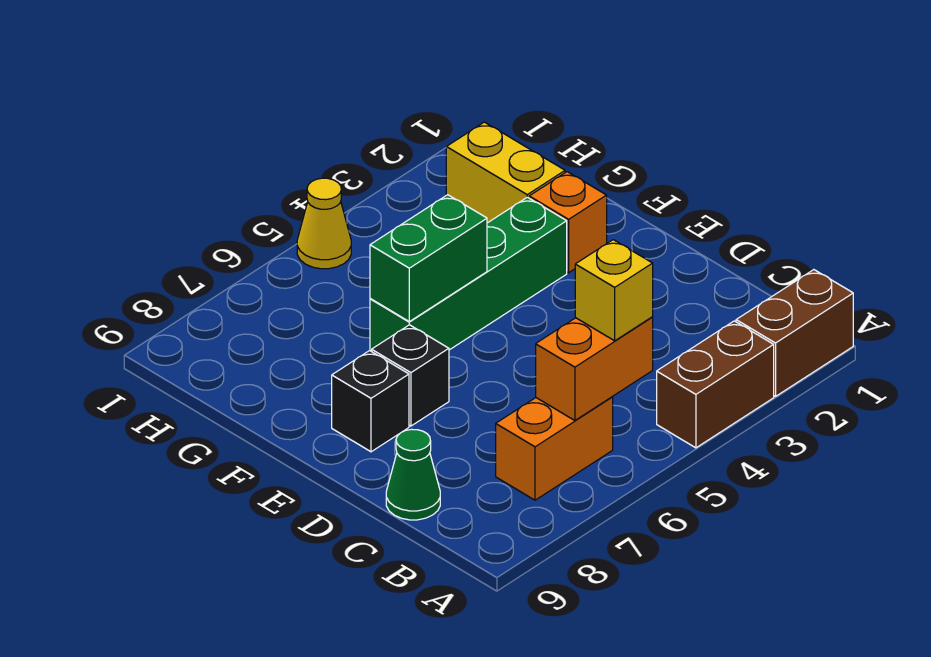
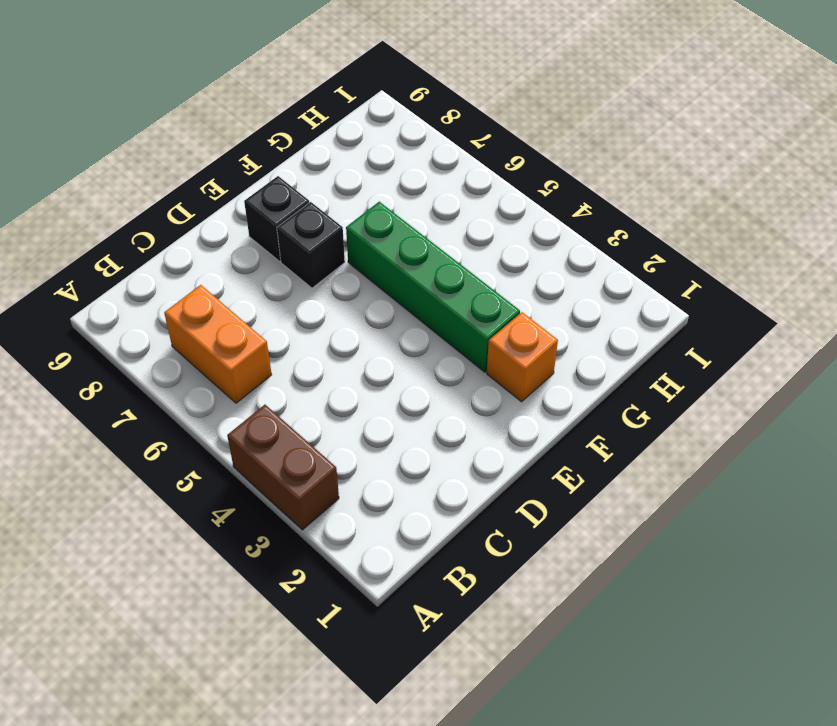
none -> brown brick A1:A2 level 1
none -> green cone C9 level 1
none -> yellow brick G2:H2 level 1

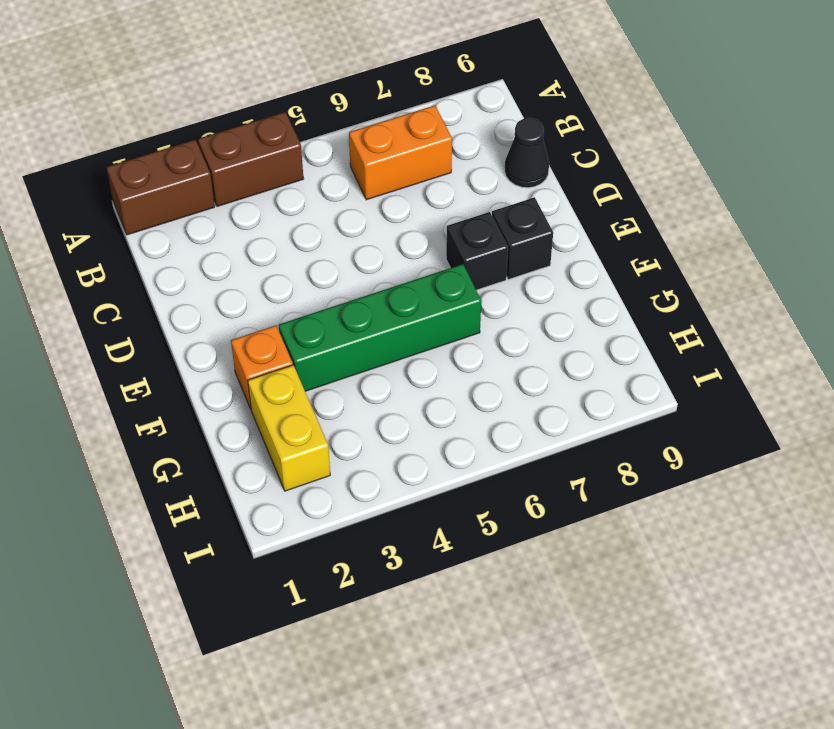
black cone C9 level 1 -> green cone C9 level 1
none -> yellow cone I5 level 1
none -> orange brick B5:B6 level 2
none -> green brick F5:F6 level 2

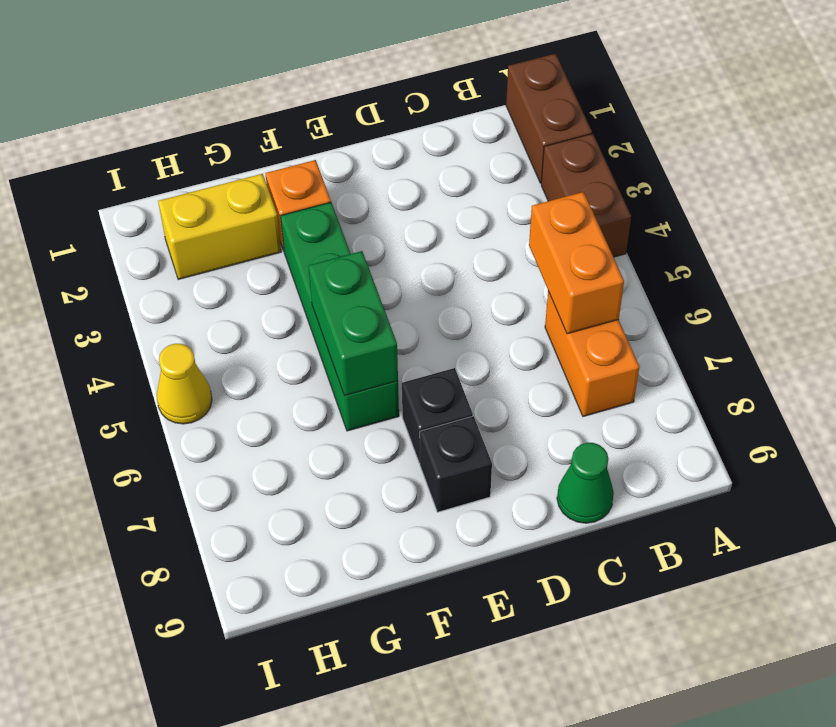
none -> yellow brick B5 level 3

